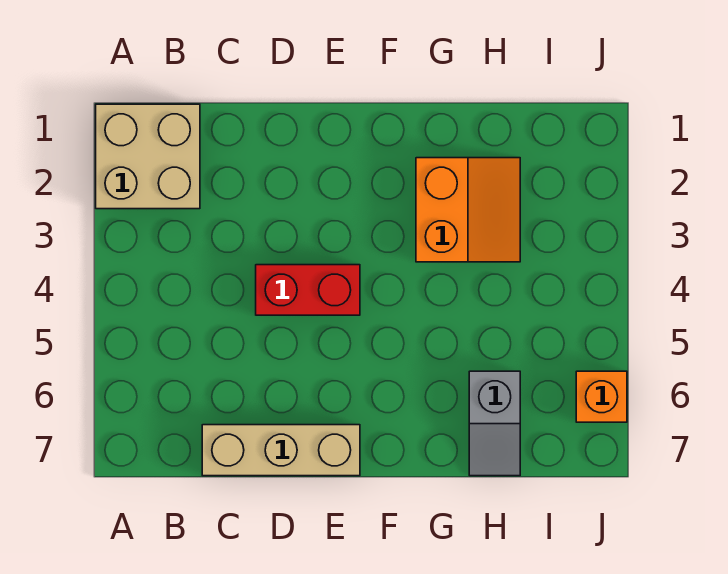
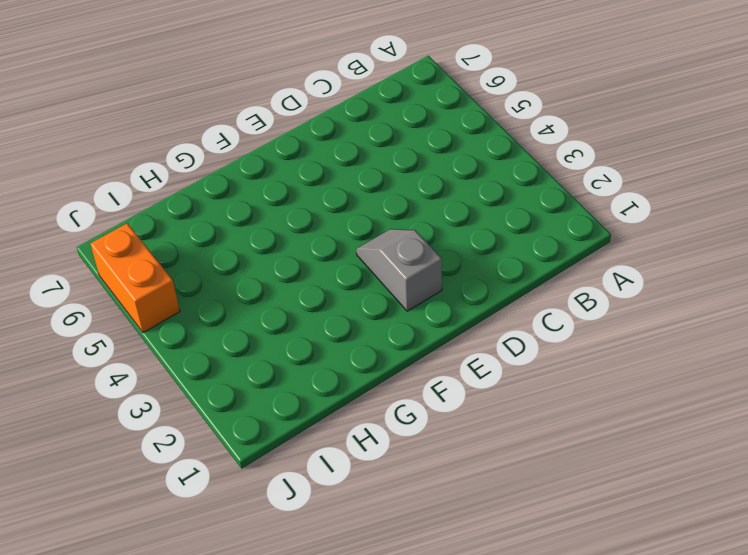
grey slope E2:E3 level 1 top 2 -> grey slope H6:H7 level 1 top 6
orange brick J5:J6 level 1 -> orange brick J6 level 1
none -> tan brick A1:B2 level 1
none -> tan brick C7:E7 level 1

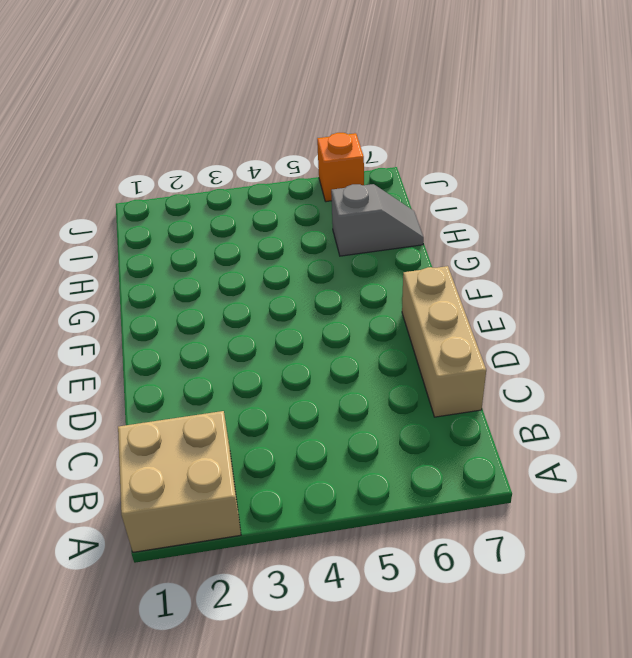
none -> red brick D4:E4 level 1
none -> orange slope G2:H3 level 1 top G

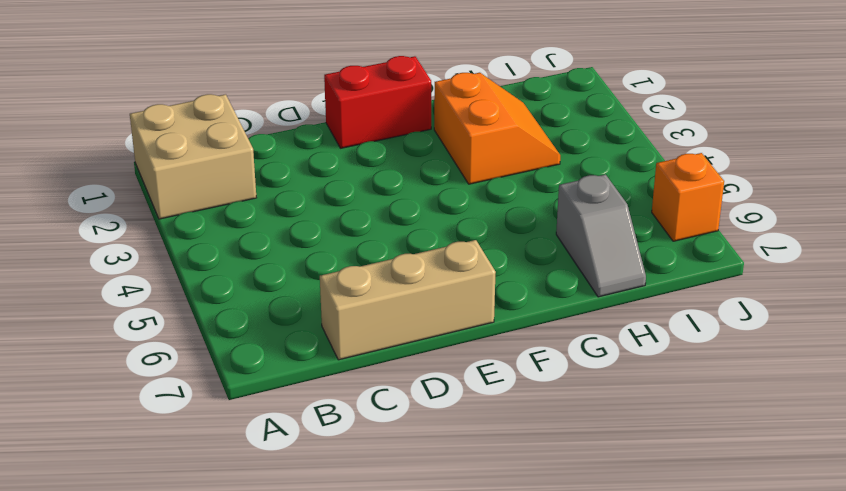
red brick E1:F1 level 1 -> red brick D4:E4 level 1

